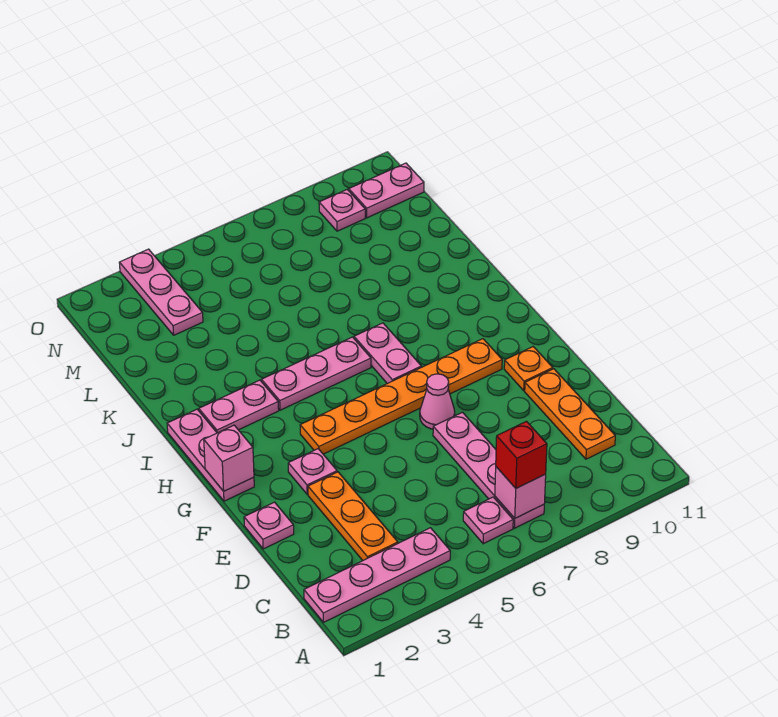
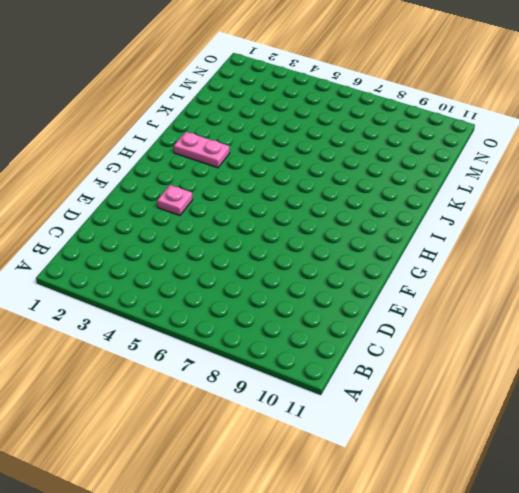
none -> pink plate B1:B4 level 1
none -> pink plate B6 level 1
none -> pink plate B7:E7 level 1

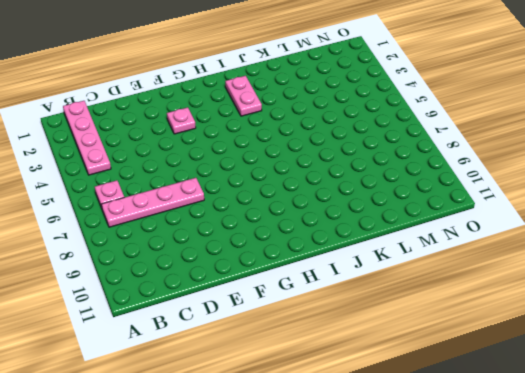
none -> orange plate C3:E3 level 1
none -> orange plate C10:E10 level 1
none -> pink plate E1 level 1

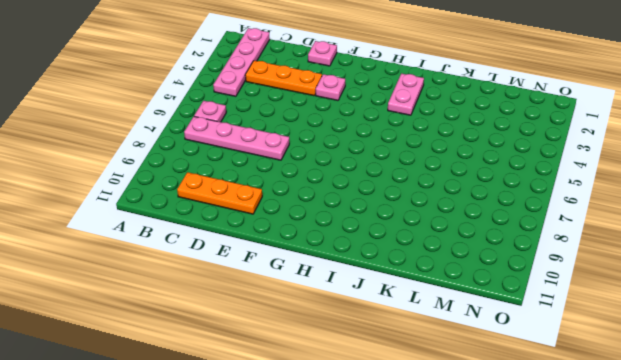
none -> pink cone F7 level 1
none -> orange plate F10 level 1
none -> pink plate G1:I1 level 1

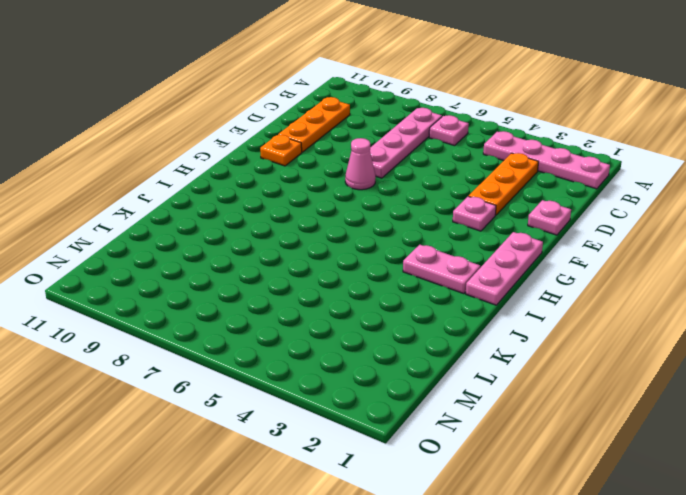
none -> orange plate G4:G9 level 1
none -> pink plate H7:I7 level 1
none -> pink plate I4:I6 level 1

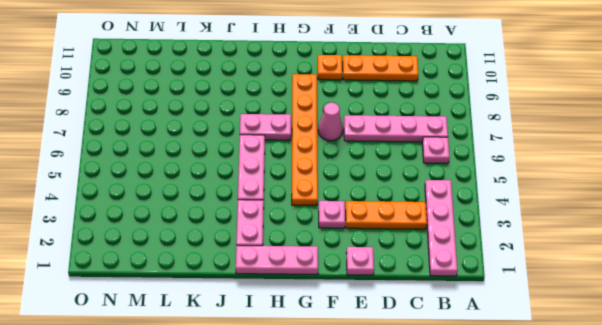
none -> pink plate M3:O3 level 1
none -> pink plate N9 level 1
none -> pink plate N10:N11 level 1

